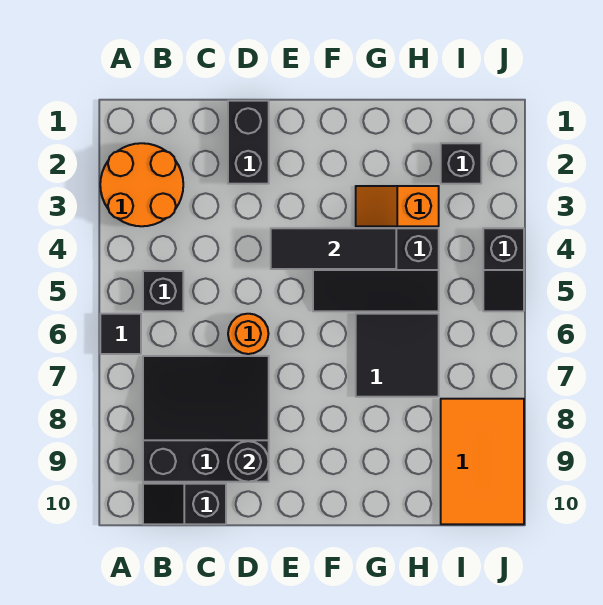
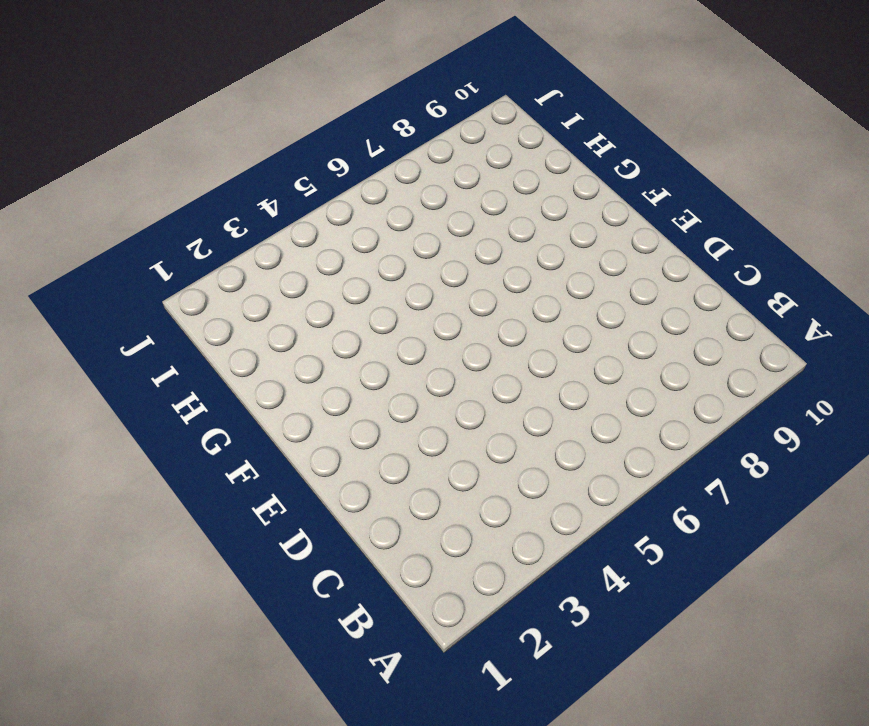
none -> orange round brick A2:B3 level 1
none -> black tile A6 level 1
none -> black brick B5 level 1

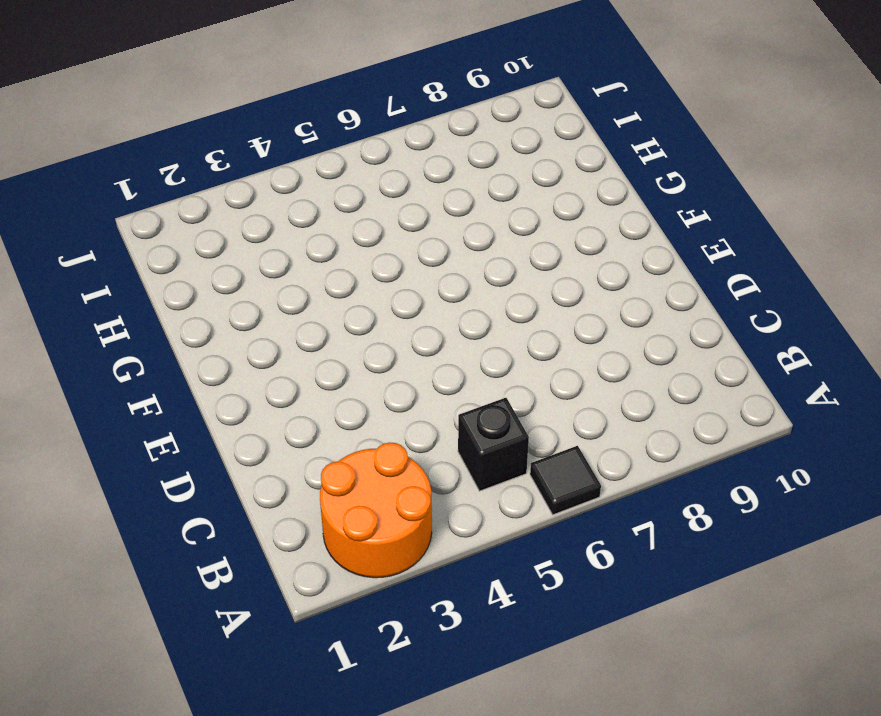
none -> black slope B7:D9 level 1 top 9
none -> black slope B10:C10 level 1 top C
none -> black brick D1:D2 level 1

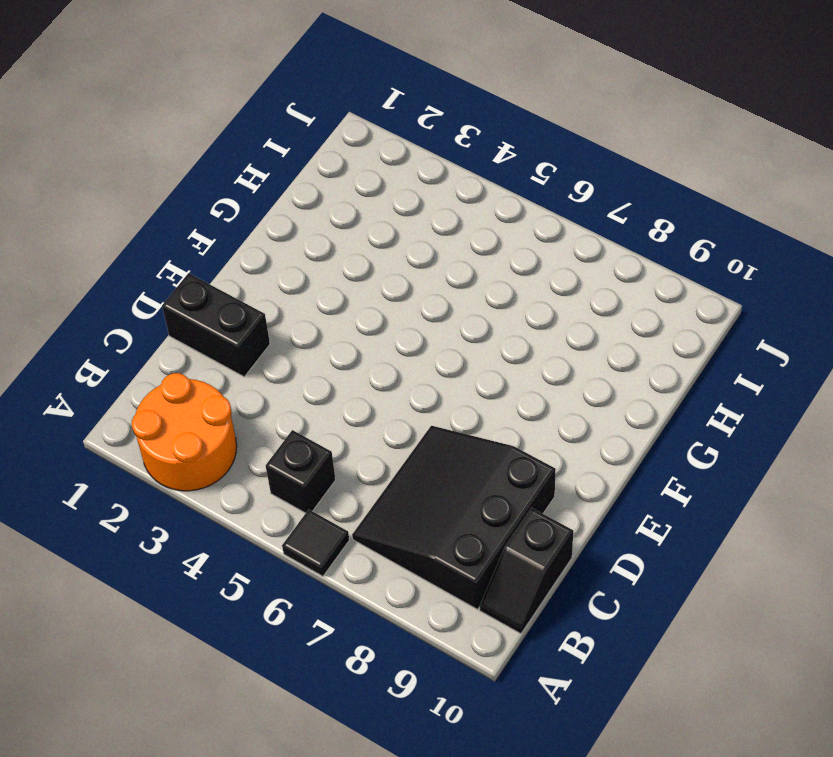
none -> orange round brick D6 level 1
none -> black slope F4:H5 level 1 top 4
none -> orange slope G3:H3 level 1 top H

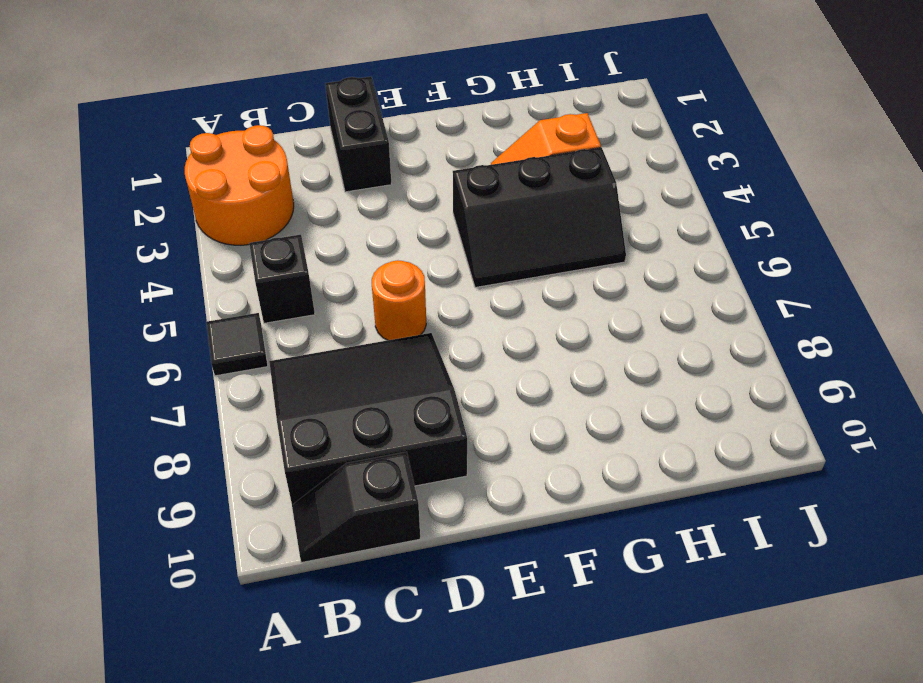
none -> black tile G6:H7 level 1
none -> black brick I2 level 1
none -> orange tile I8:J10 level 1

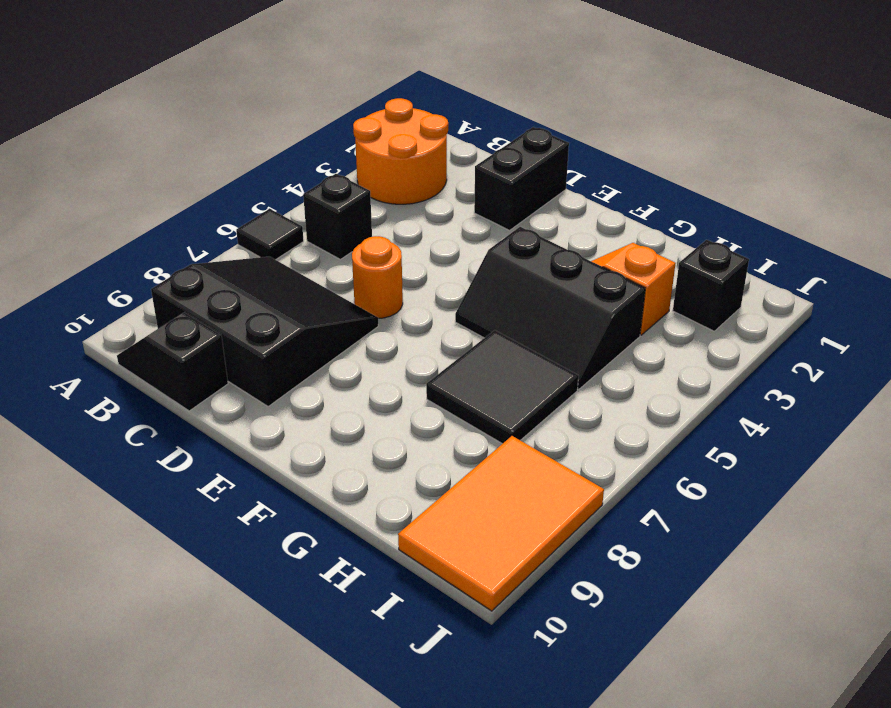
none -> black slope J4:J5 level 1 top 4
none -> black round brick D9 level 2
none -> black tile E4:G4 level 2

